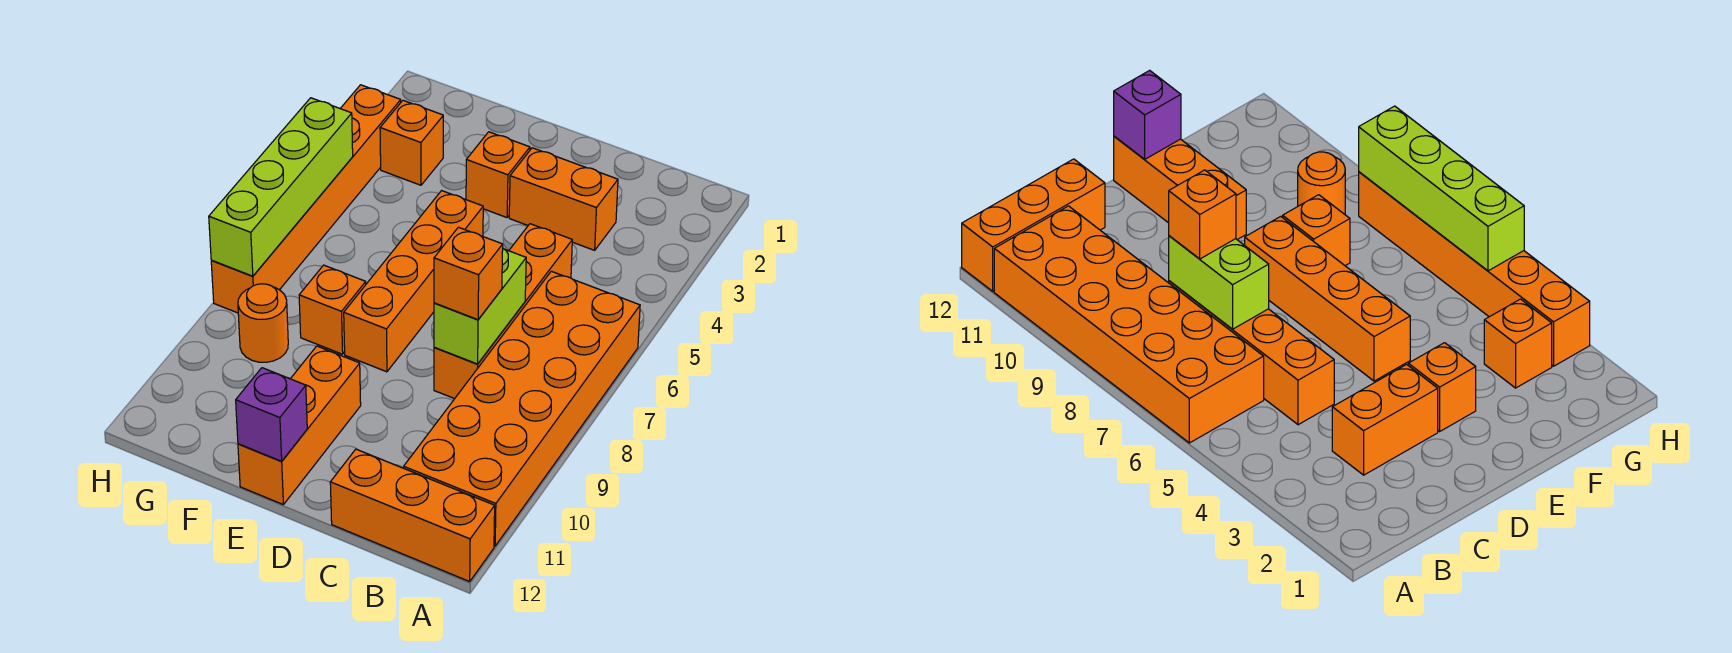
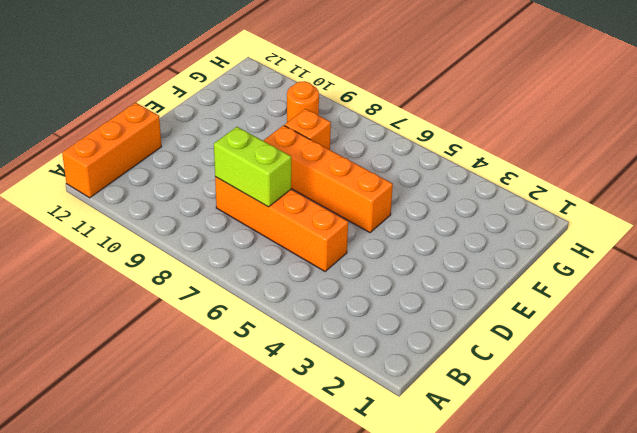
none -> orange brick A6:B11 level 1
none -> orange brick C3:D3 level 1
none -> orange brick E3 level 1

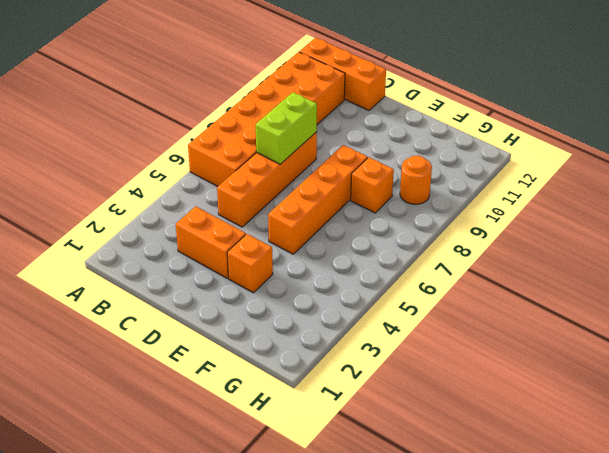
none -> orange brick E10:E12 level 1
none -> orange brick G3 level 1
none -> orange brick H3:H8 level 1

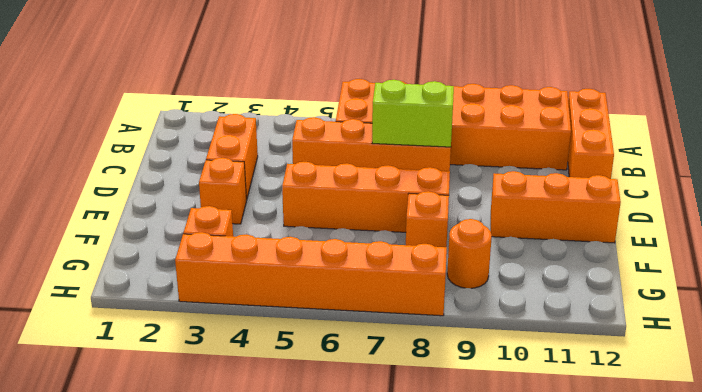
none -> purple brick E12 level 2
none -> lime brick H5:H8 level 2
none -> orange brick C8 level 3

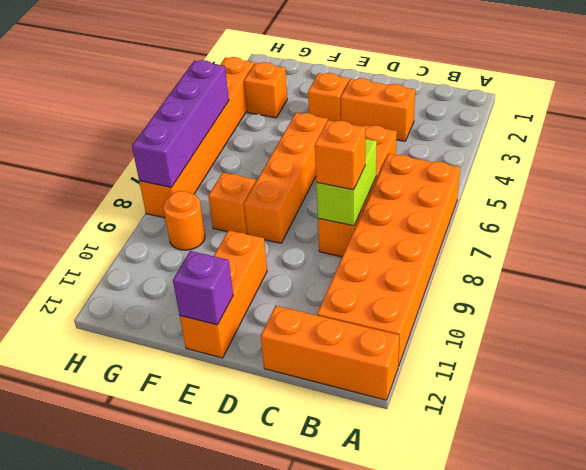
purple brick H5:H8 level 2 -> lime brick H5:H8 level 2

